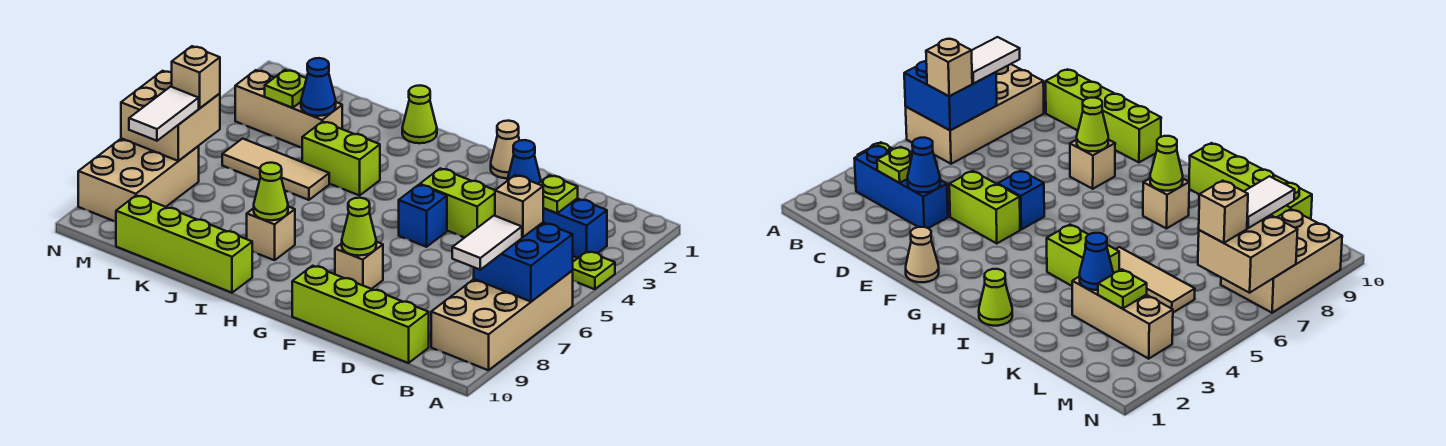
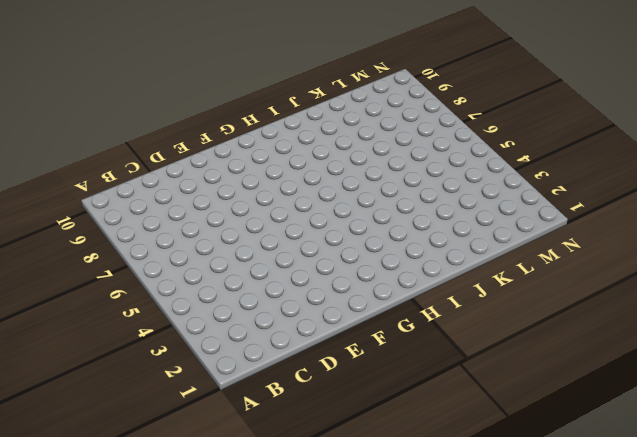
none -> lime plate A4 level 1
none -> tan brick A6:B9 level 1
none -> blue brick B3:D3 level 1

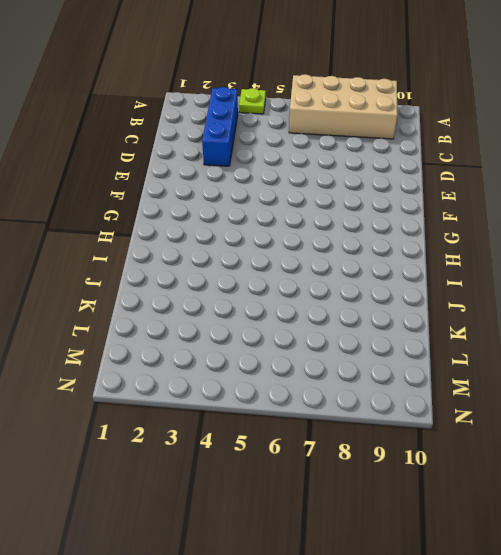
none -> lime brick C10:F10 level 1
none -> lime brick E4:F4 level 1
none -> tan cone F1 level 1

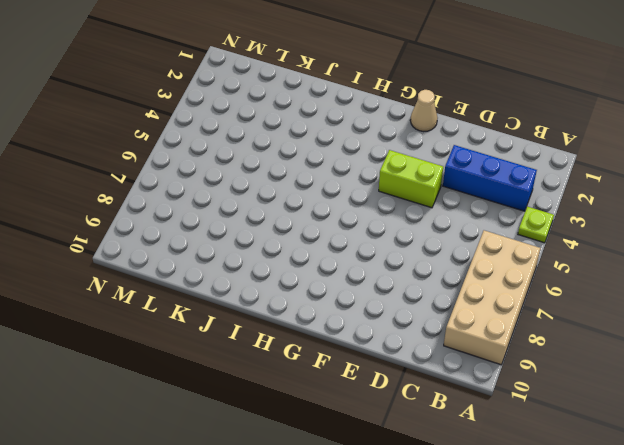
none -> lime brick C10:F10 level 1
none -> blue brick F5 level 1
none -> tan brick F8 level 1

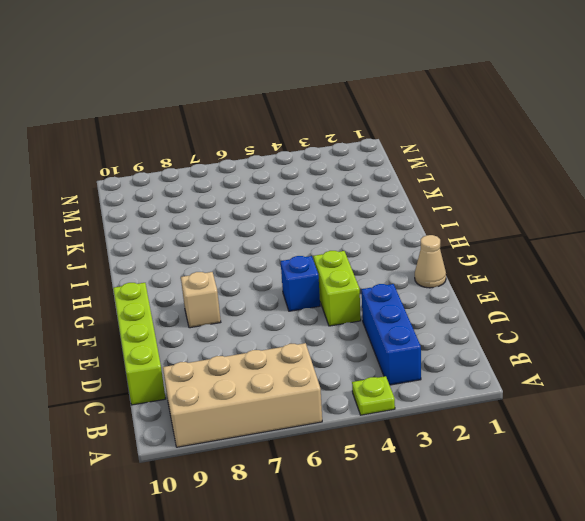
none -> lime cone I1 level 1
none -> lime brick I4:J4 level 1
none -> tan brick I8 level 1

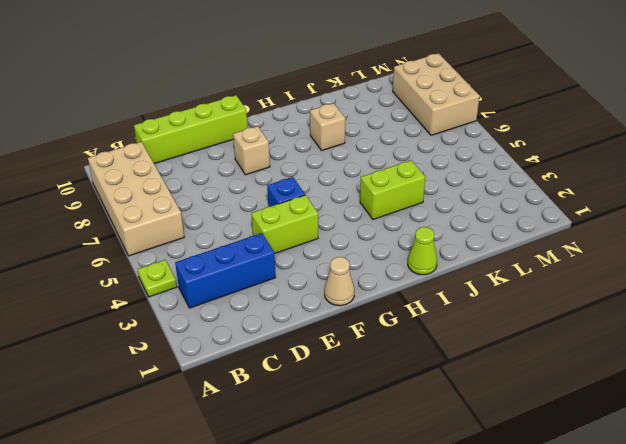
none -> lime brick I10:L10 level 1
none -> tan tile J5:L5 level 1
none -> tan brick K3:M3 level 1

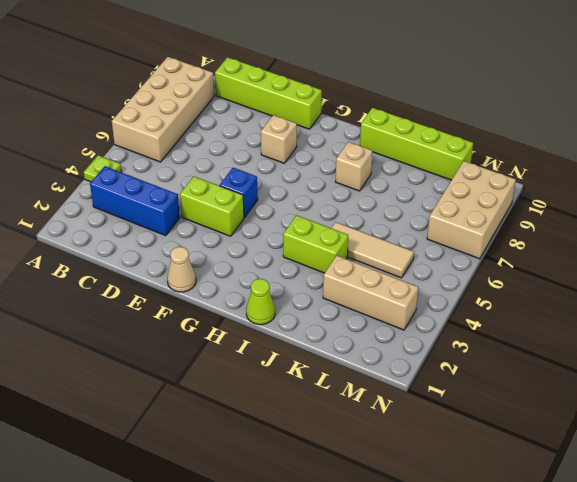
none -> blue brick A6:B7 level 2
none -> lime plate C3 level 2
none -> blue cone D3 level 2

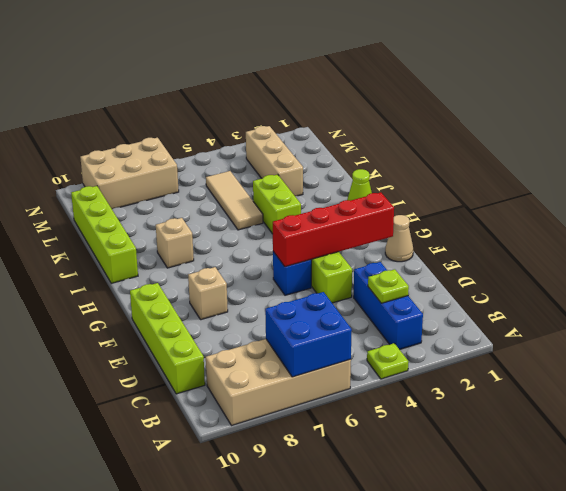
red brick F2:F5 level 2 -> none
none -> blue cone D3 level 2
none -> lime cone F8 level 2
none -> lime cone I8 level 2

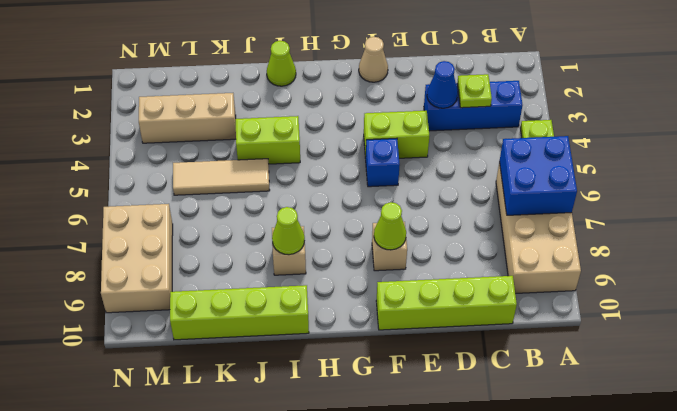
none -> blue cone K3 level 2
none -> lime plate L3 level 2
none -> tan brick M6:N7 level 2

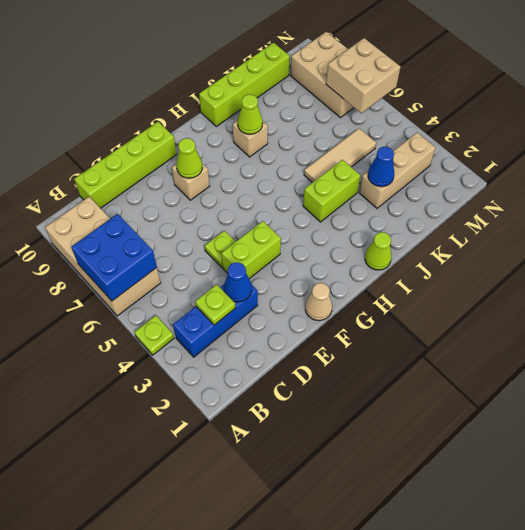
lime plate E5 level 1 -> lime plate L3 level 2
none -> blue brick F5 level 1
none -> tan brick B6 level 3
none -> white tile B7:B8 level 3

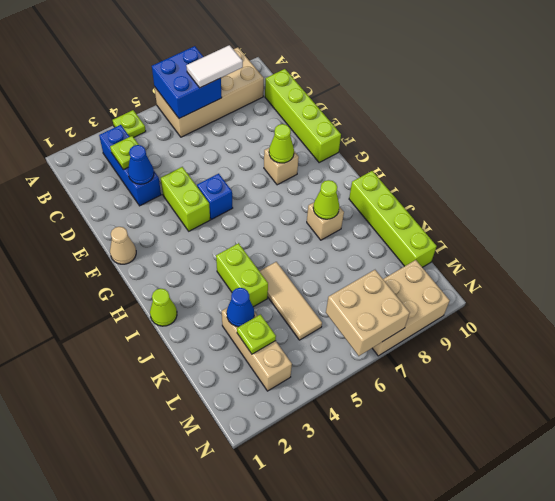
none -> tan brick B6 level 3
none -> tan brick M6 level 3
none -> white tile M7:M8 level 3

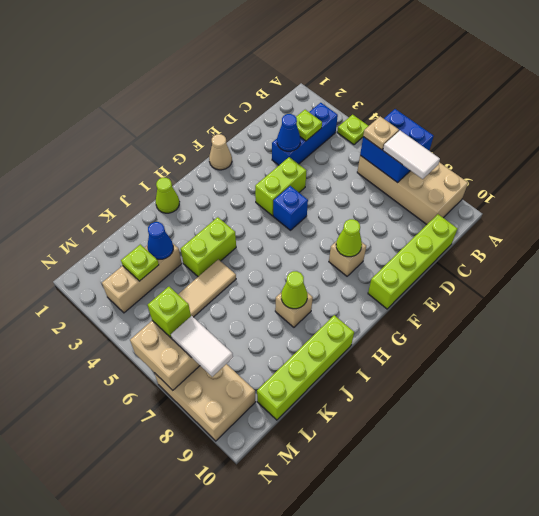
tan plate B6 level 3 -> tan brick B6 level 3
lime brick M6 level 3 -> tan brick M6 level 3

